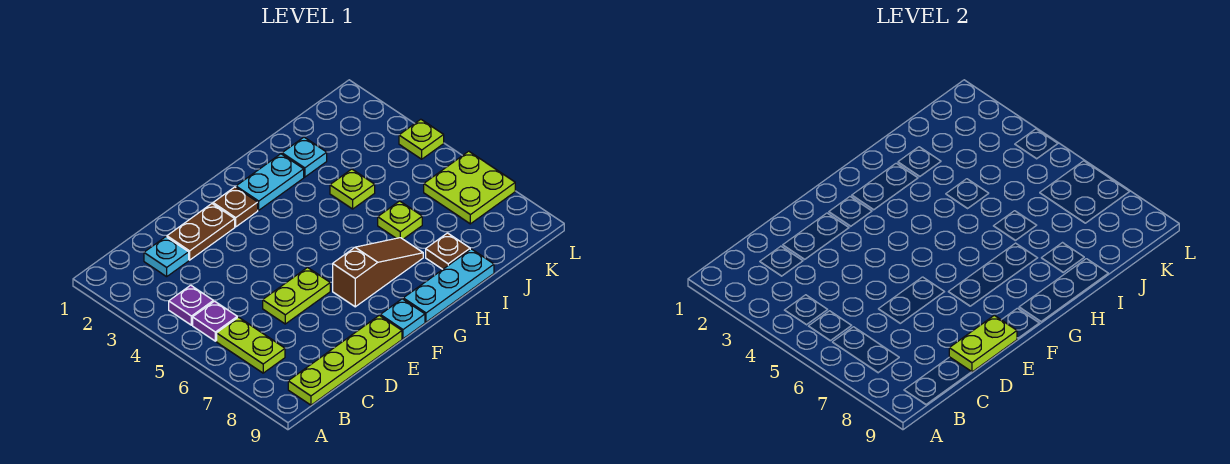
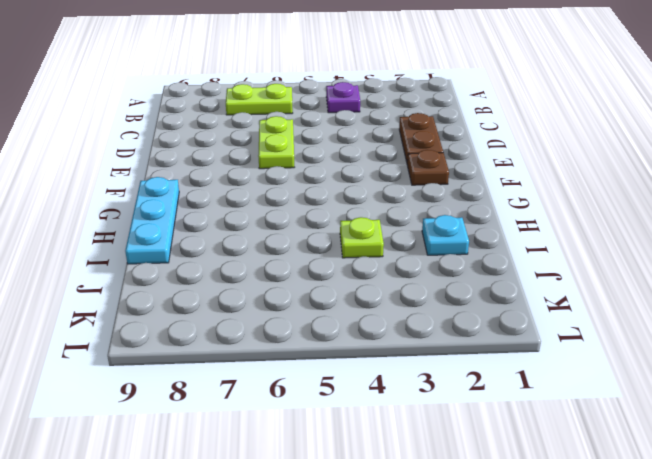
none -> purple plate B5 level 1
none -> lime plate B9:E9 level 1
none -> cyan plate C2 level 1

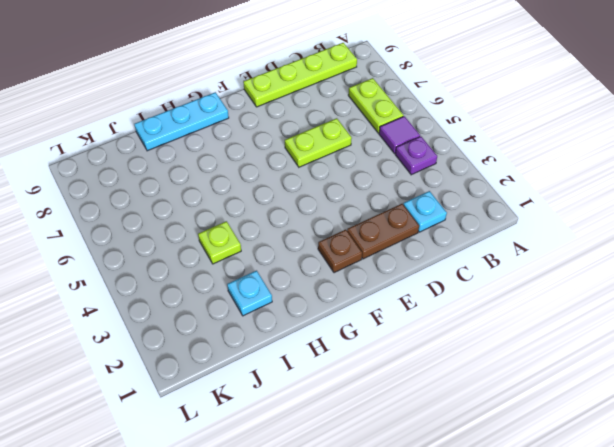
purple tile B5 level 1 -> purple plate B5 level 1
none -> brown slope F7:H7 level 1 top F
none -> cyan plate F9 level 1
none -> cyan plate G2:H2 level 1

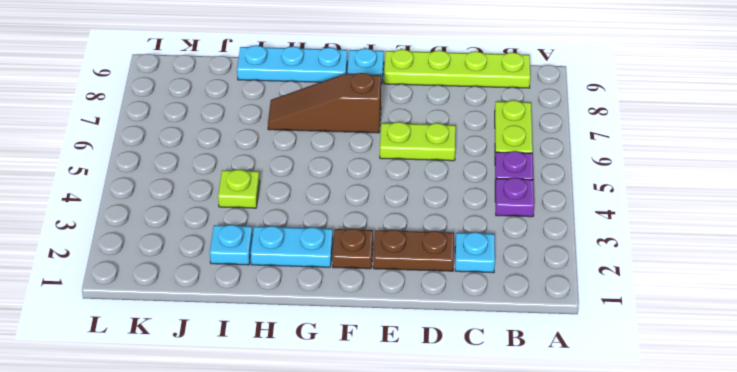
none -> lime plate I6 level 1
none -> brown plate I8 level 1
none -> lime plate K6:L7 level 1

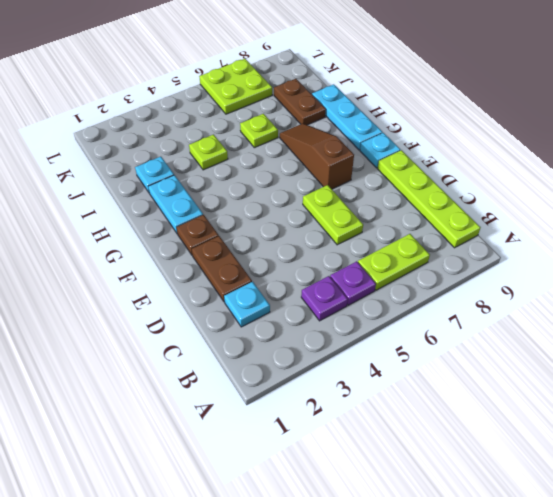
brown plate I8:J8 level 1 -> brown plate I8 level 1
none -> lime plate L4 level 1
none -> lime plate D9:E9 level 2

